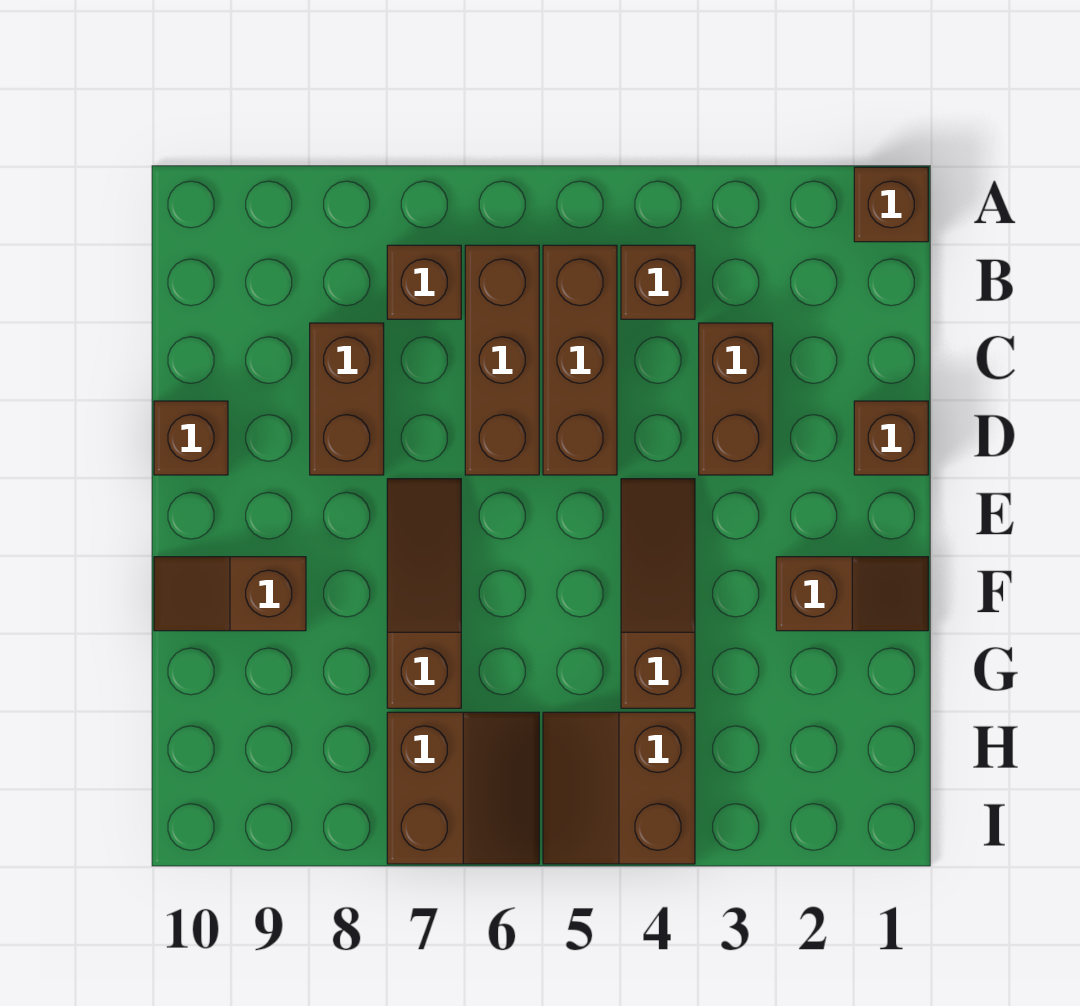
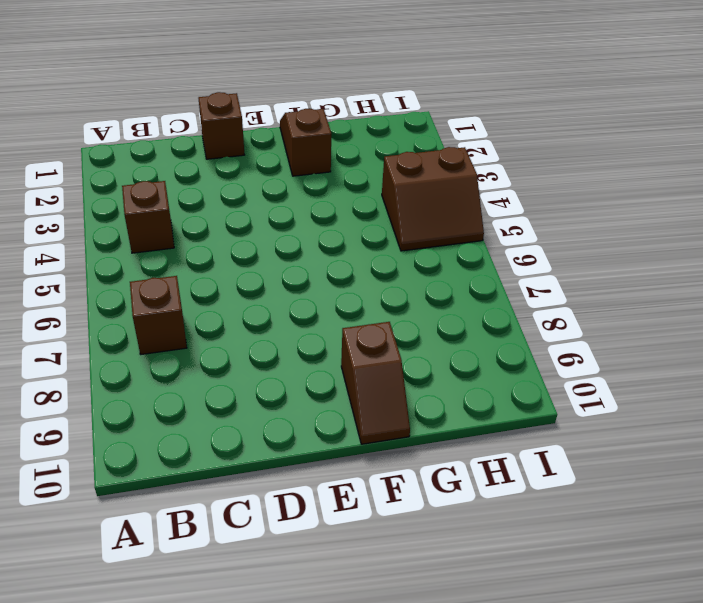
none -> brown brick A1 level 1
none -> brown brick B5:D5 level 1
none -> brown brick B6:D6 level 1

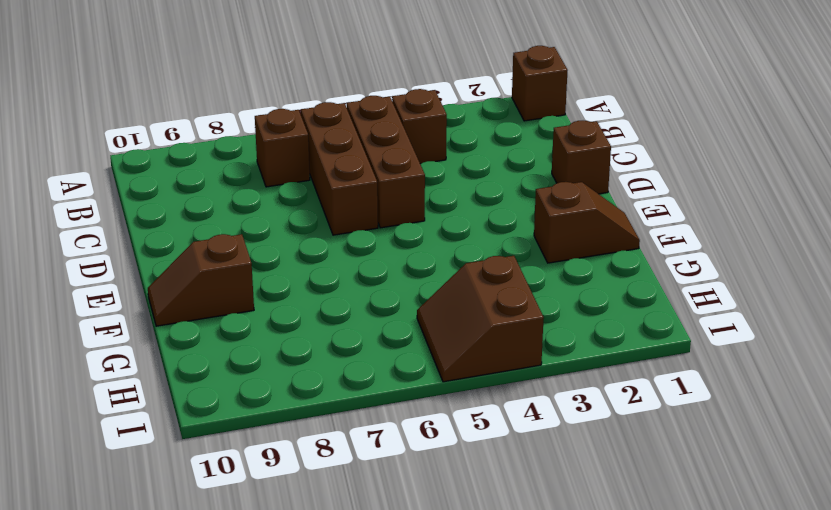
none -> brown brick C3:D3 level 1
none -> brown brick C8:D8 level 1
none -> brown brick D10 level 1

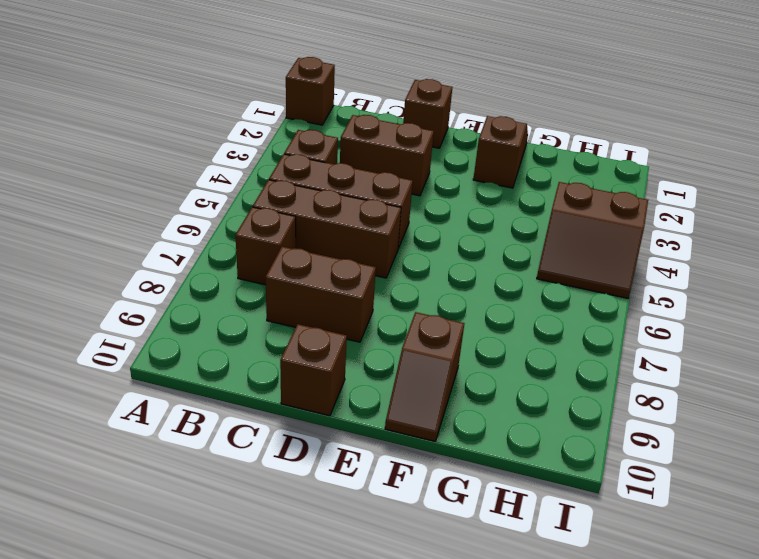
none -> brown slope E4:G4 level 1 top G
none -> brown slope E7:G7 level 1 top G
none -> brown slope H6:I7 level 1 top 7

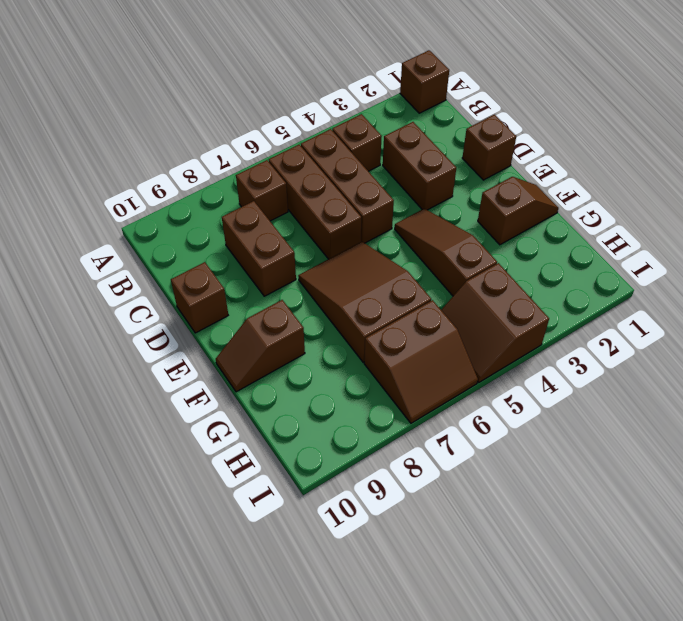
brown slope E6:G7 level 1 top G -> brown slope E7:G7 level 1 top G
brown slope H6:I7 level 1 top H -> brown slope H6:I7 level 1 top 7

